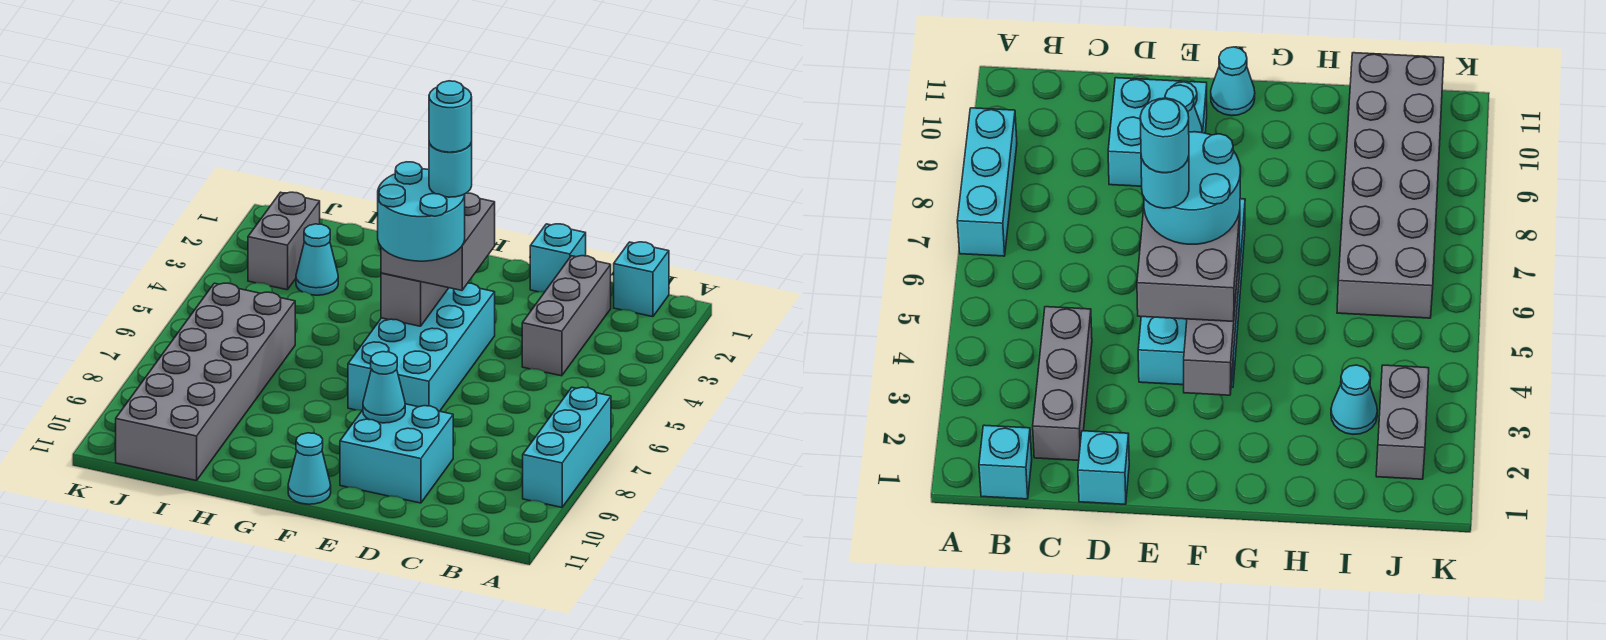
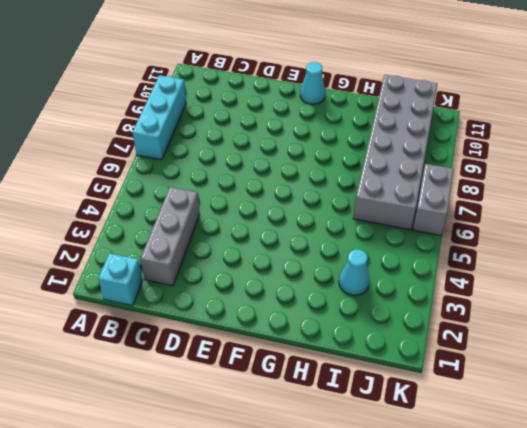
grey brick K6:K7 level 1 -> grey brick J2:J3 level 1
none -> cyan brick D1 level 1
none -> cyan brick D9:E10 level 1
none -> cyan brick E4:F7 level 1

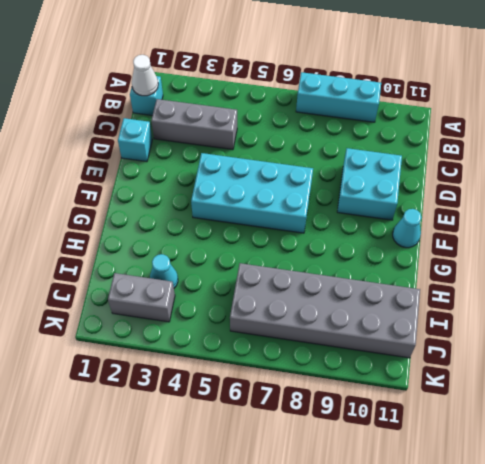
white cone B1 level 2 -> none
none -> cyan cone E9 level 2
none -> grey brick F3:F5 level 2
none -> grey brick E4:F5 level 3

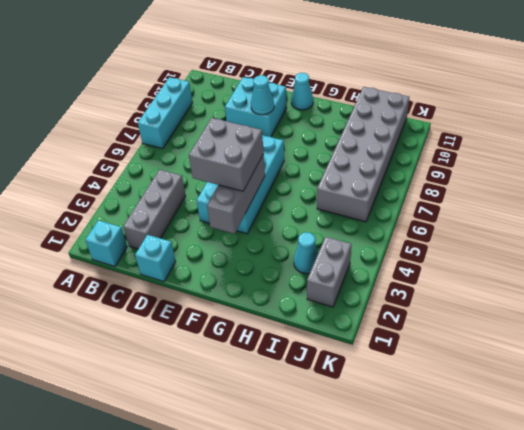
none -> cyan round brick E5:F6 level 4
none -> cyan round brick E5 level 5
none -> cyan round brick E5 level 6

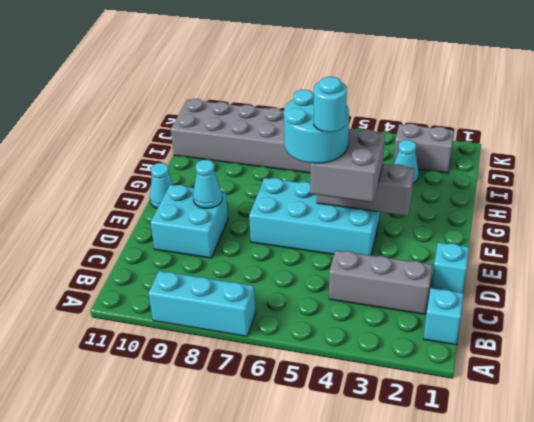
none -> cyan round brick E5 level 6

